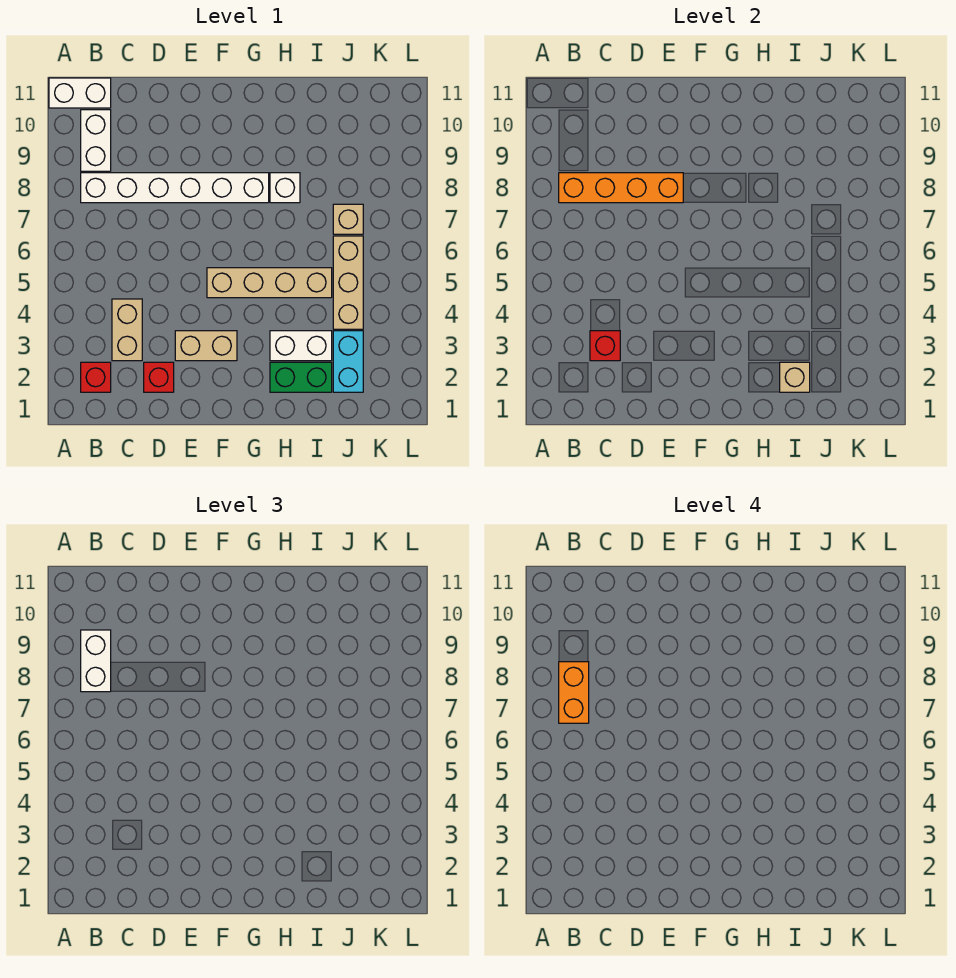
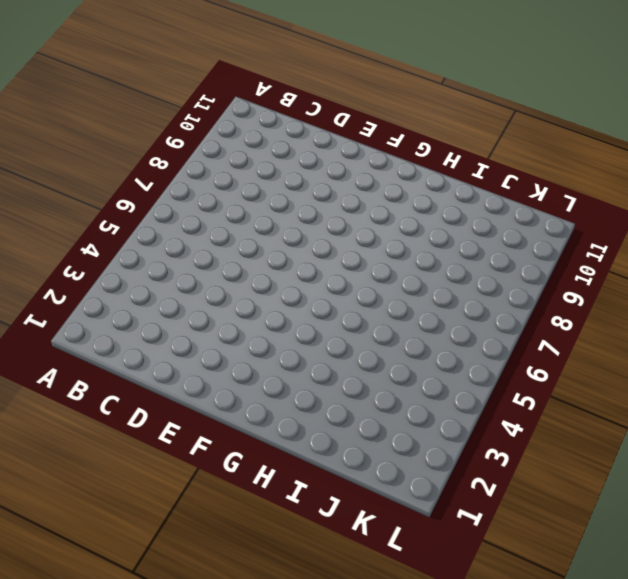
none -> white brick A11:B11 level 1
none -> red brick B2 level 1
none -> white brick B8:G8 level 1

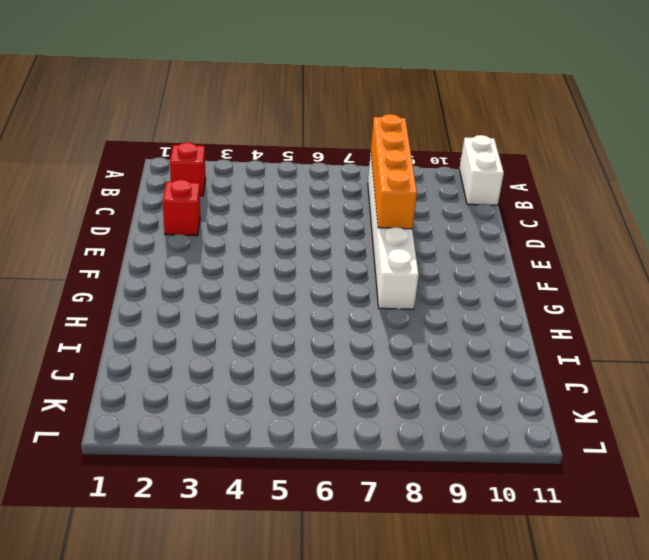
none -> white brick B9:B10 level 1
none -> tan brick C3:C4 level 1
none -> tan brick E3:F3 level 1

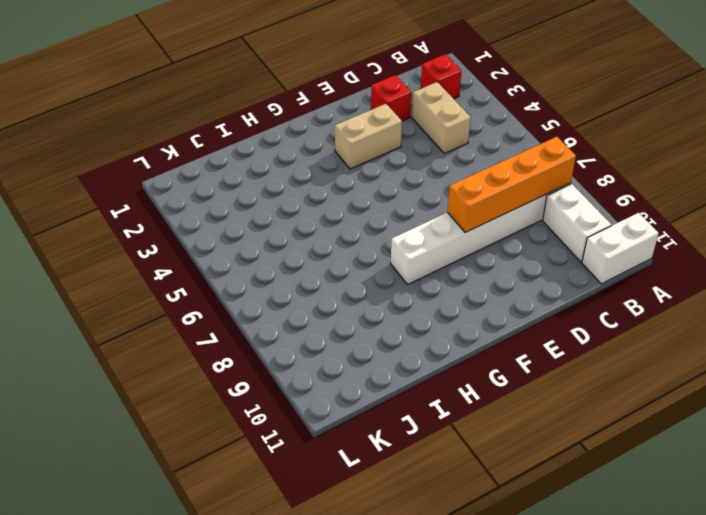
none -> tan brick F5:I5 level 1
none -> green brick H2:I2 level 1
none -> white brick H3:I3 level 1

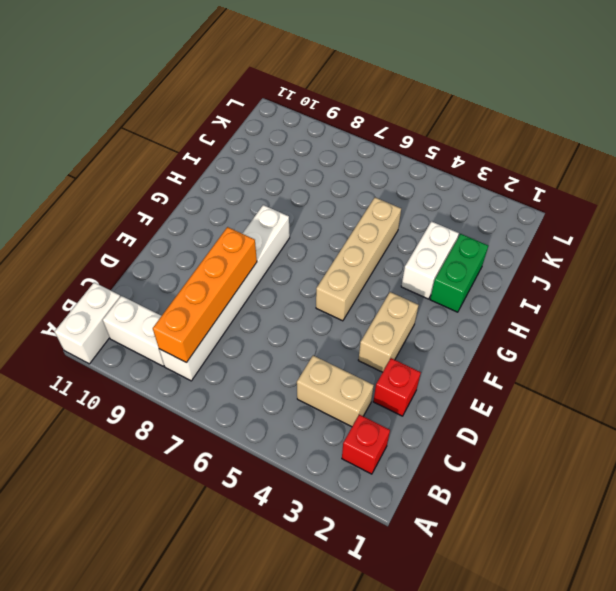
none -> white brick H8 level 1
none -> cyan brick J2:J3 level 1
none -> tan brick J4:J6 level 1

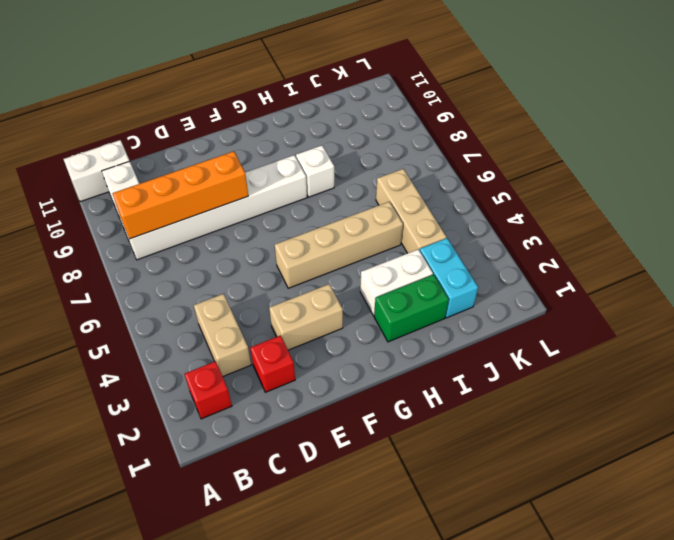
none -> tan brick J7 level 1
none -> red brick C3 level 2
none -> tan brick I2 level 2

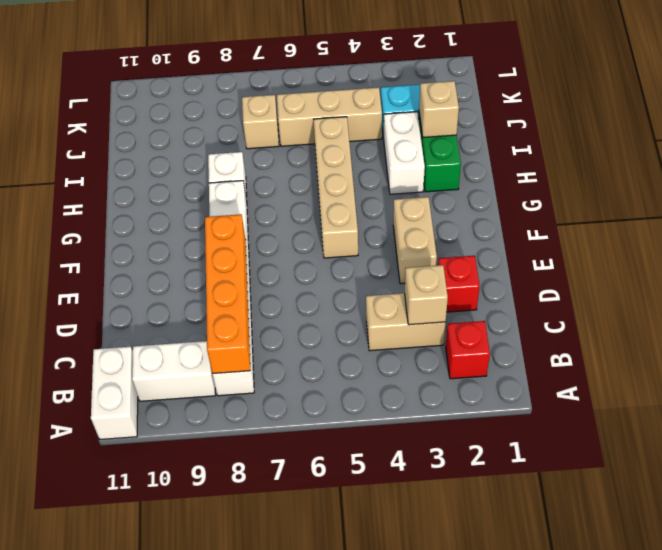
tan brick C3 level 2 -> red brick C3 level 2
none -> white brick B8:B9 level 3
none -> orange brick B7:B8 level 4

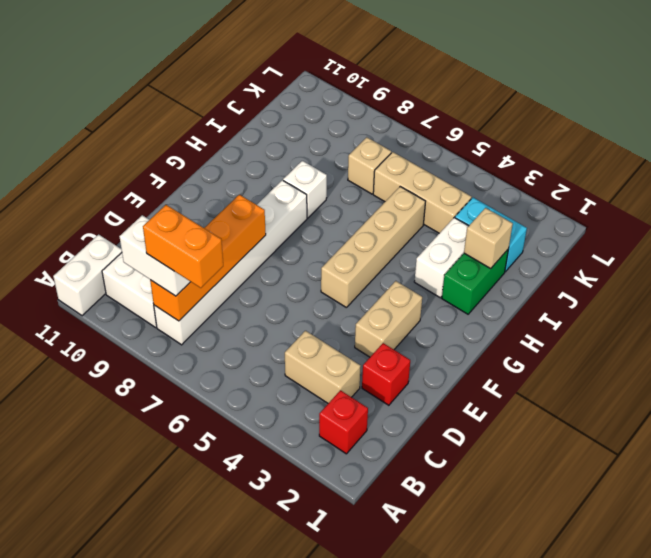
none -> red brick C3 level 2

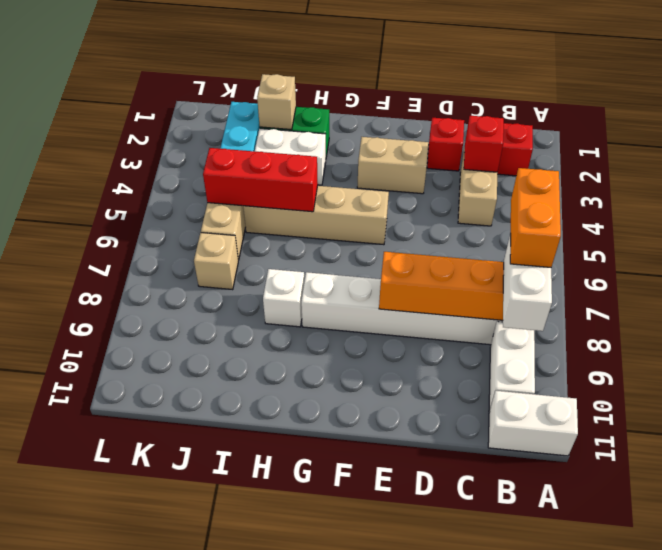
red brick H5:J5 level 2 -> none

